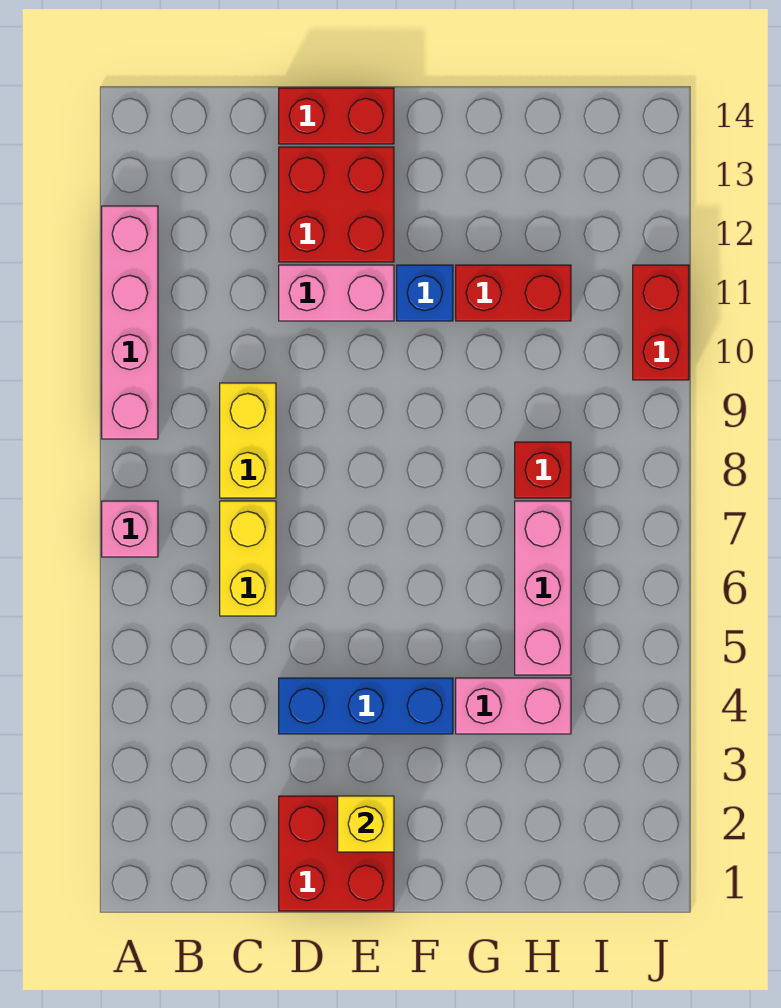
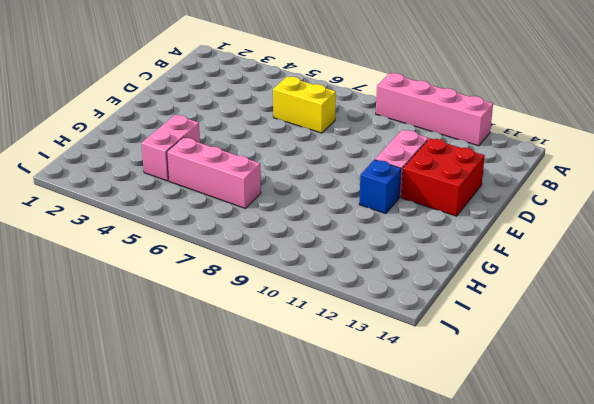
none -> pink brick A7 level 1
none -> yellow brick C8:C9 level 1
none -> red brick D1:E2 level 1

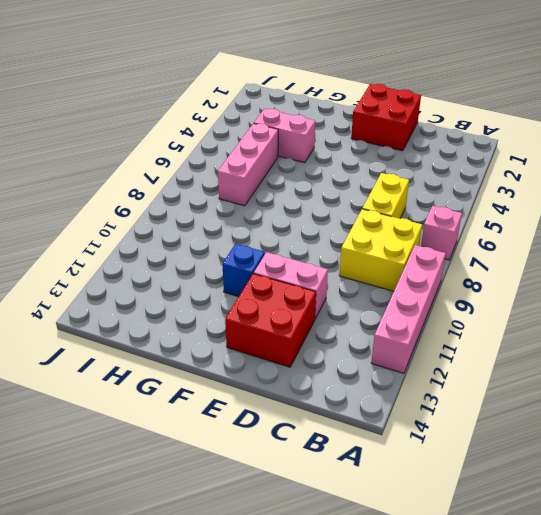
yellow brick B8:C9 level 1 -> yellow brick C8:C9 level 1
none -> blue brick D4:F4 level 1
none -> red brick D14:E14 level 1
none -> red brick G11:H11 level 1

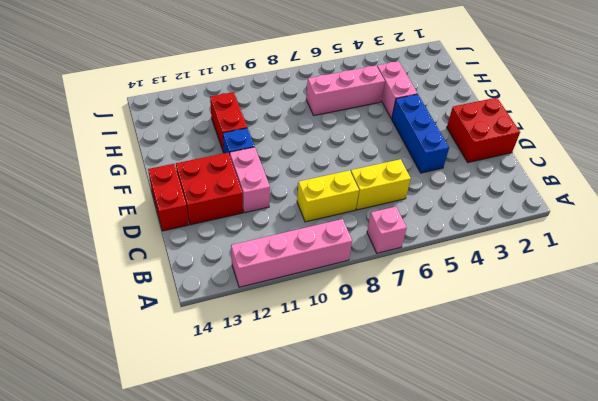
none -> red brick H8 level 1
none -> red brick J10:J11 level 1
none -> yellow brick E2 level 2

